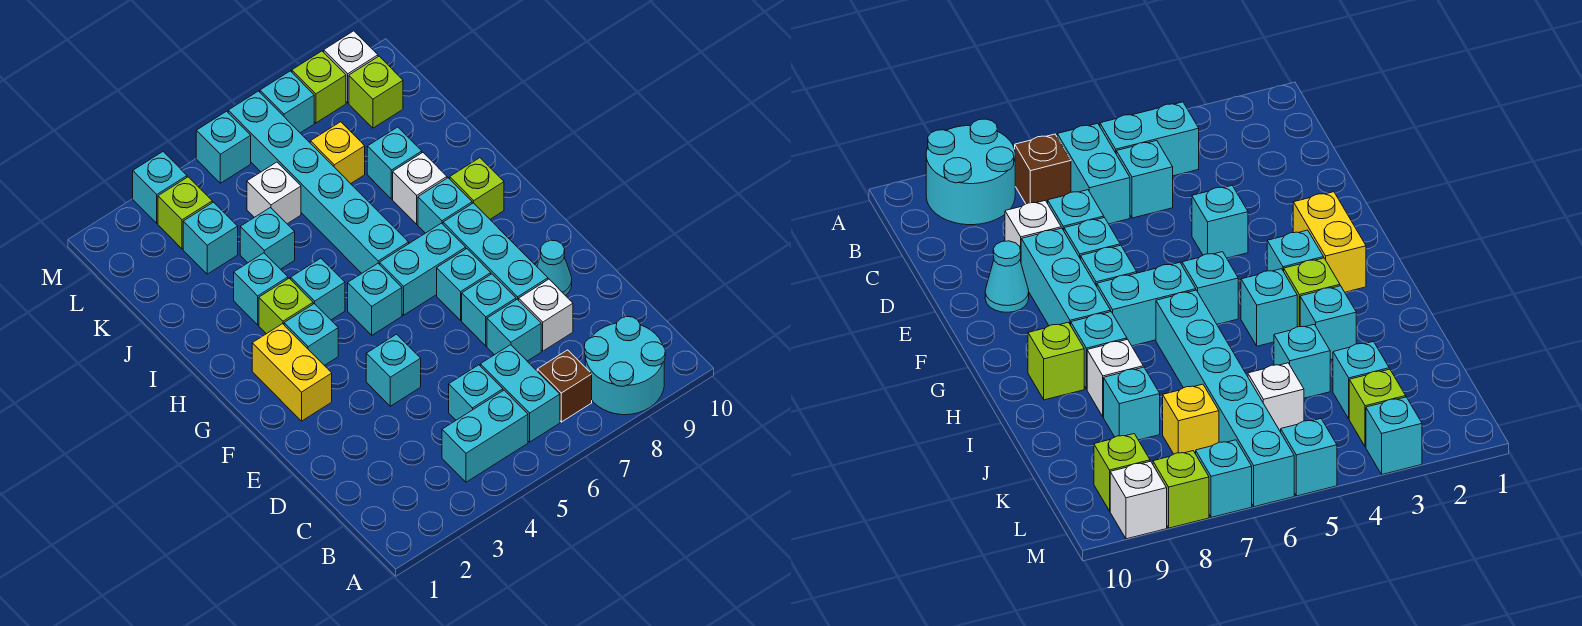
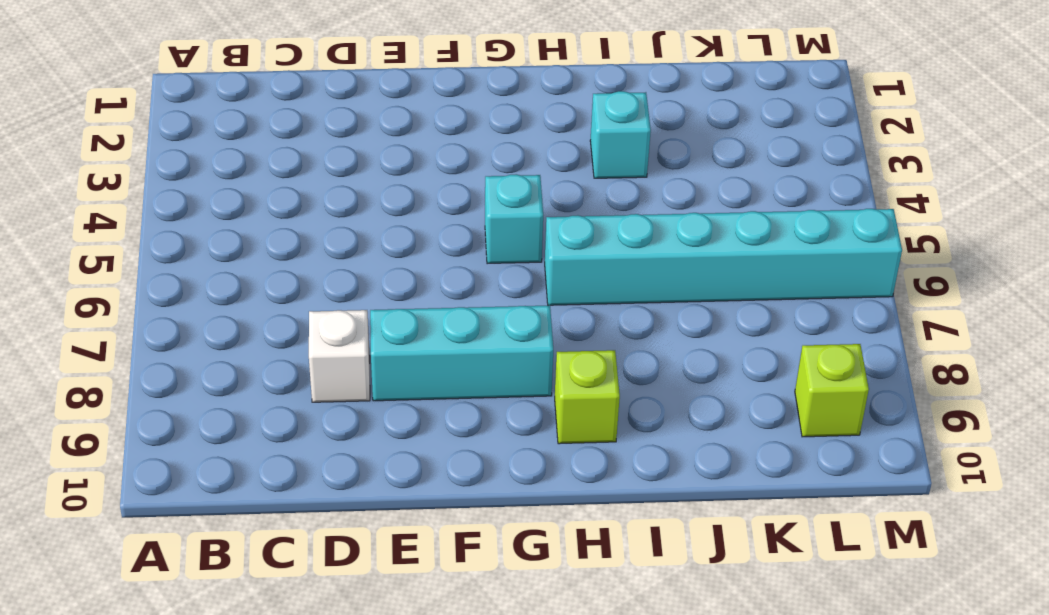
none -> cyan round brick A8:B9 level 1
none -> cyan brick B4:B5 level 1
none -> cyan brick B6:C6 level 1
none -> brown brick B7 level 1

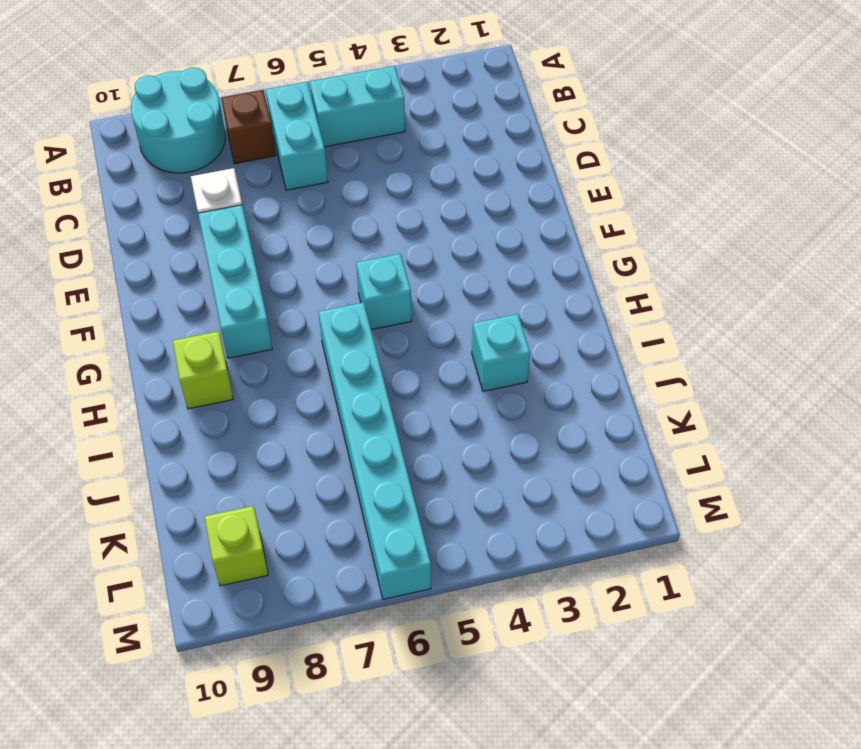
none -> cyan brick C5 level 1
none -> cyan brick D7 level 1
none -> cyan brick E4 level 1
none -> cyan brick E7 level 1

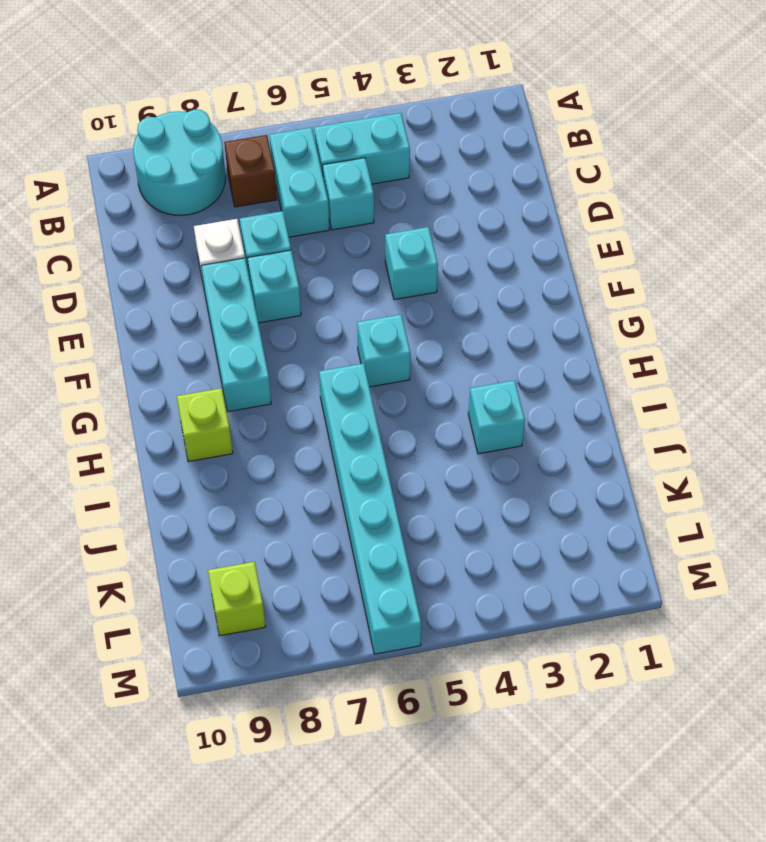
none -> cyan cone E9 level 1
none -> yellow brick F2:G2 level 1
none -> cyan brick F7 level 1
none -> cyan brick G3 level 1

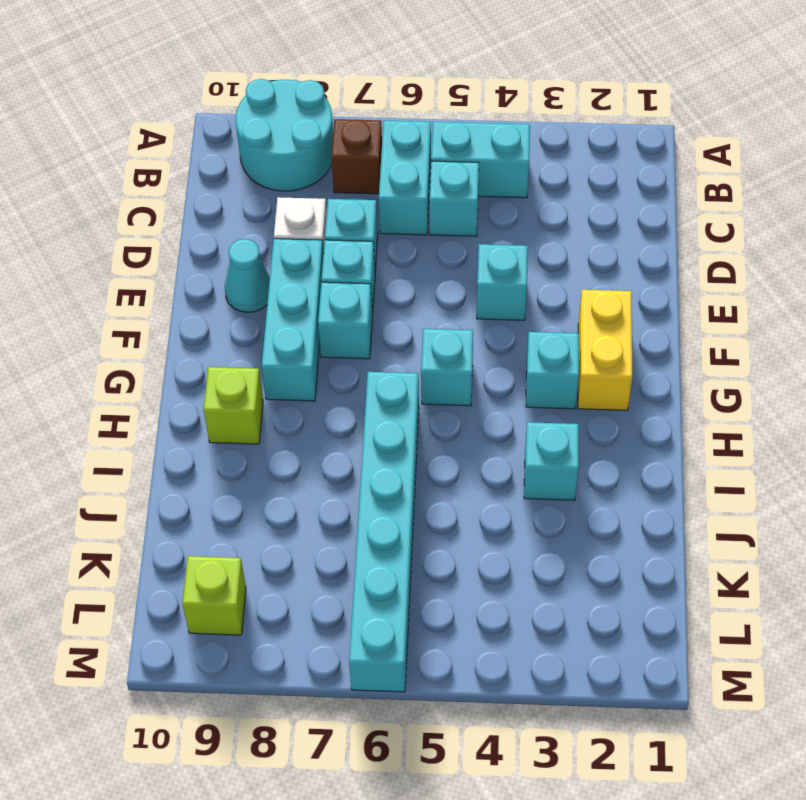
none -> cyan brick G6:G7 level 1
none -> lime brick H3 level 1
none -> cyan brick H4 level 1
none -> cyan brick H8 level 1

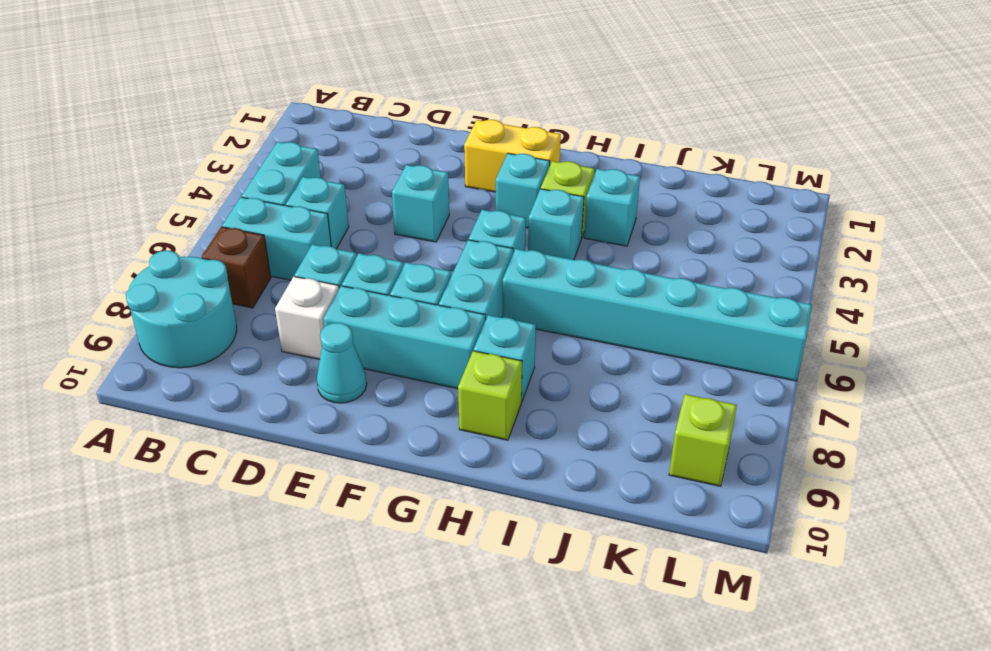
none -> white brick I8 level 1
none -> cyan brick J4 level 1
none -> cyan brick J8 level 1
none -> cyan brick K3 level 1

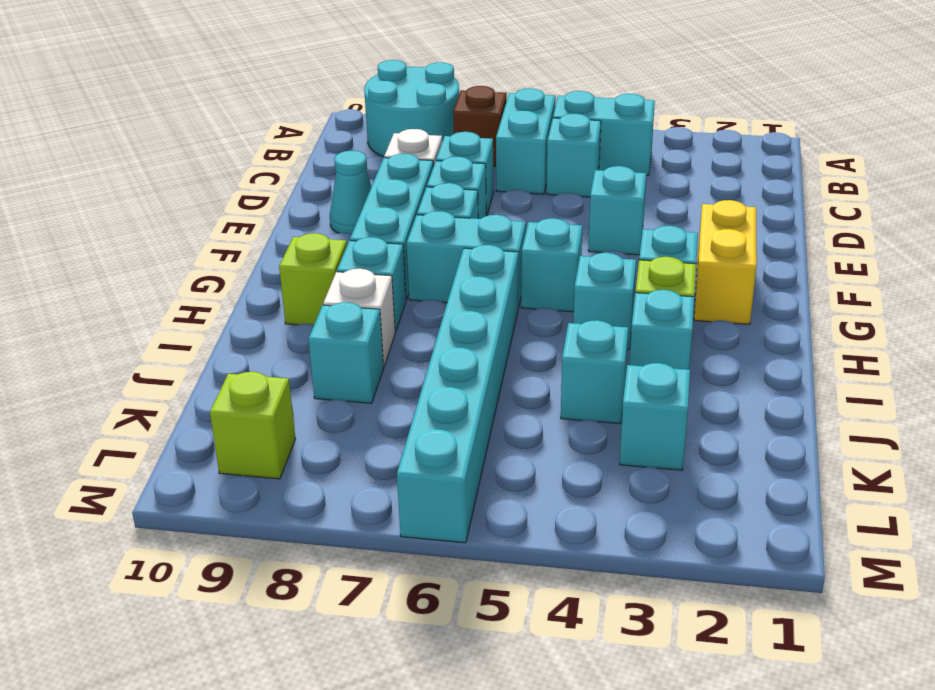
none -> white brick K5 level 1
none -> yellow brick K7 level 1
none -> lime brick L3 level 1
none -> cyan brick M3 level 1

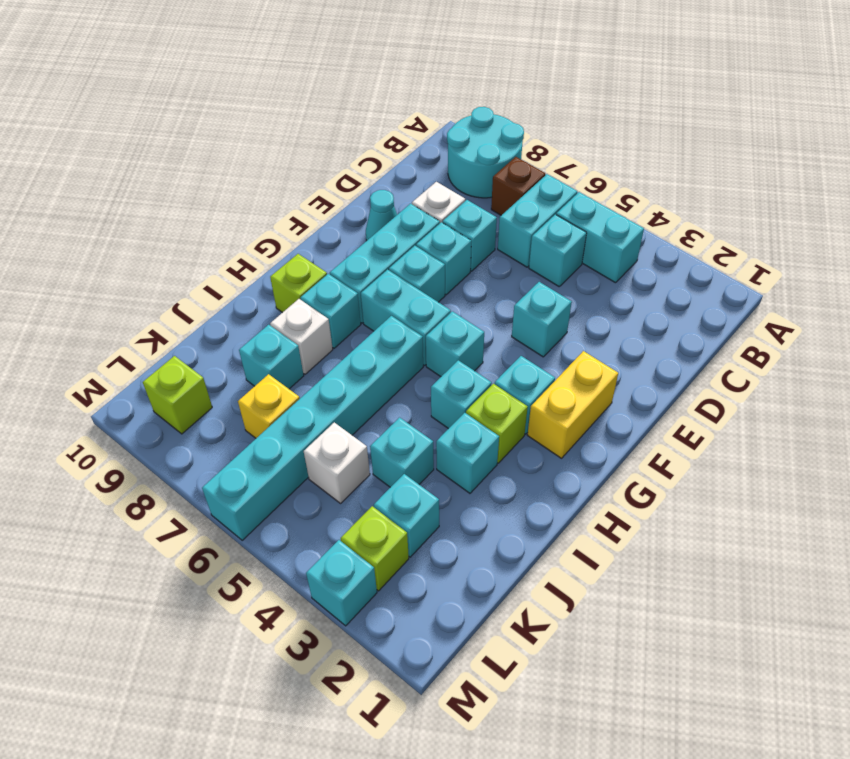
none -> cyan brick M5 level 1
none -> cyan brick M7 level 1
none -> lime brick M8 level 1
none -> white brick M9 level 1

